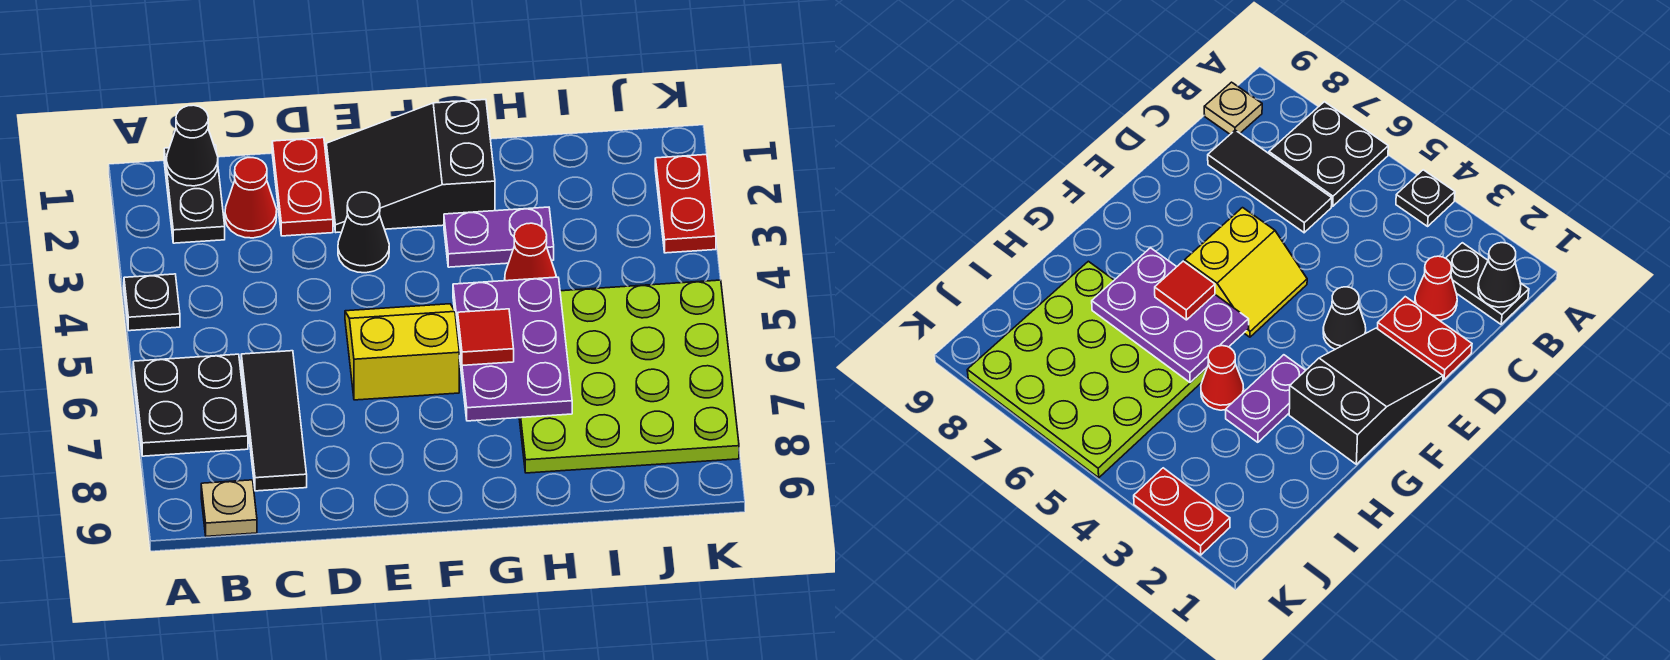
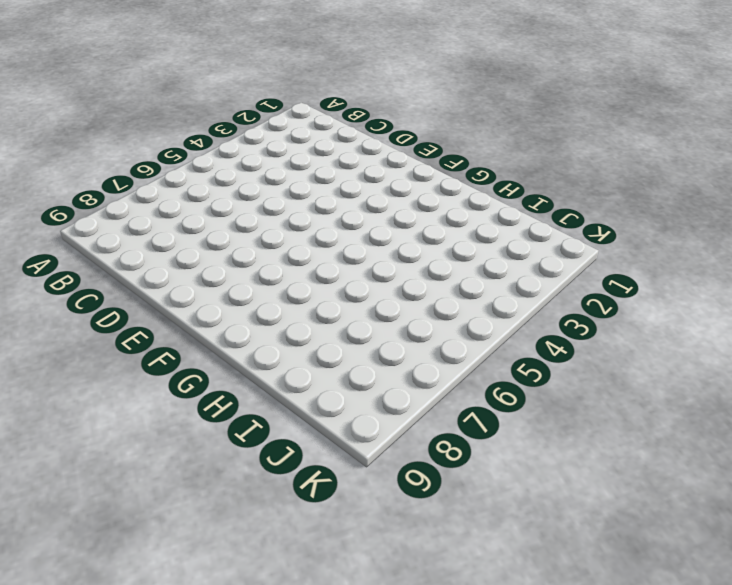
none -> black plate A4 level 1
none -> black plate A6:B7 level 1
none -> black plate B1:B2 level 1

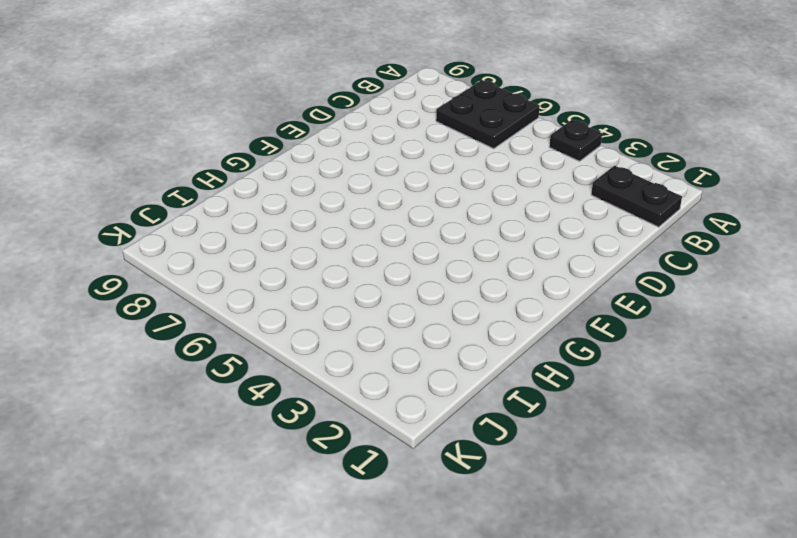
none -> tan plate B9 level 1
none -> red cone C2 level 1
none -> black tile C6:C8 level 1

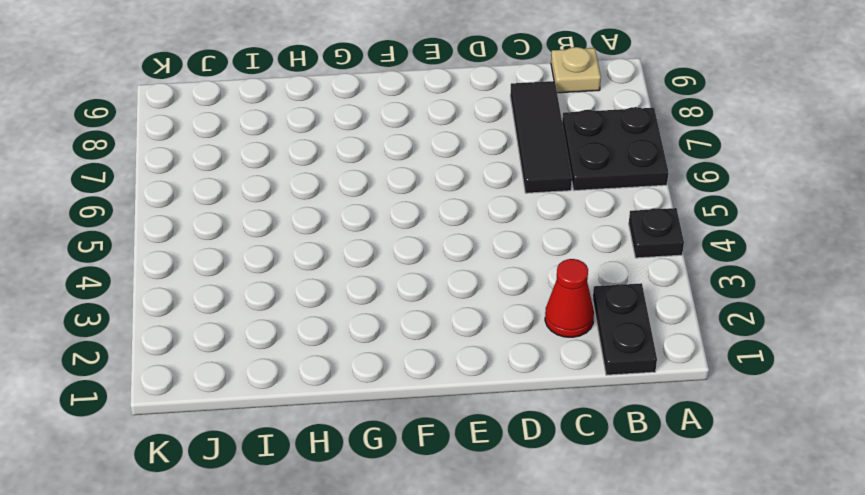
none -> red plate D1:D2 level 1
none -> black slope E1:G2 level 1 top G
none -> black cone E3 level 1

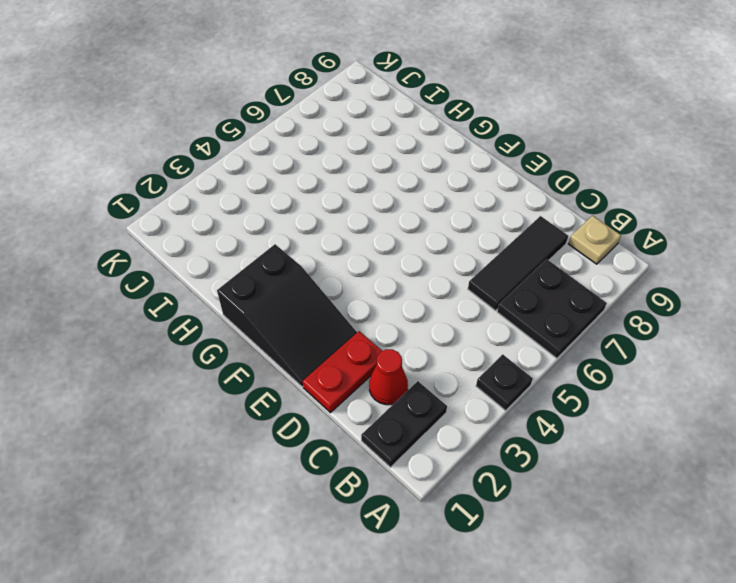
none -> black cone E3 level 1
none -> yellow slope E5:F6 level 1 top 6
none -> purple plate G3:H3 level 1

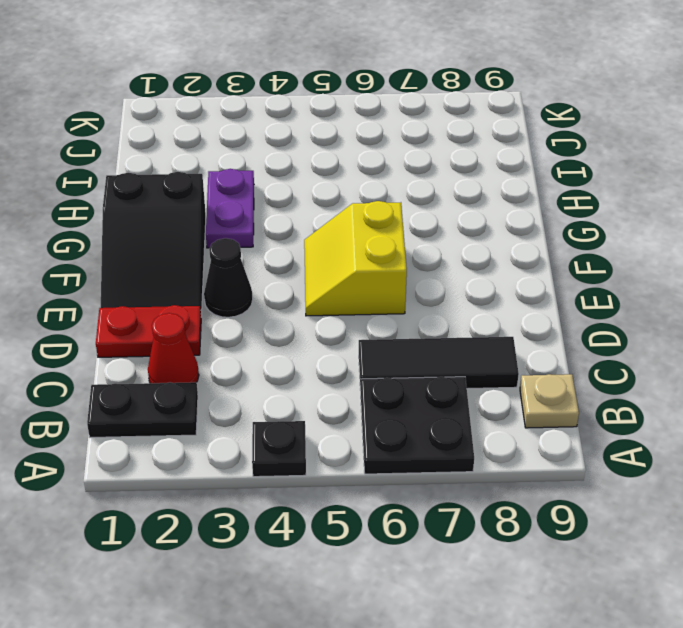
none -> red cone H4 level 1
none -> lime plate H5:K8 level 1
none -> red plate K2:K3 level 1

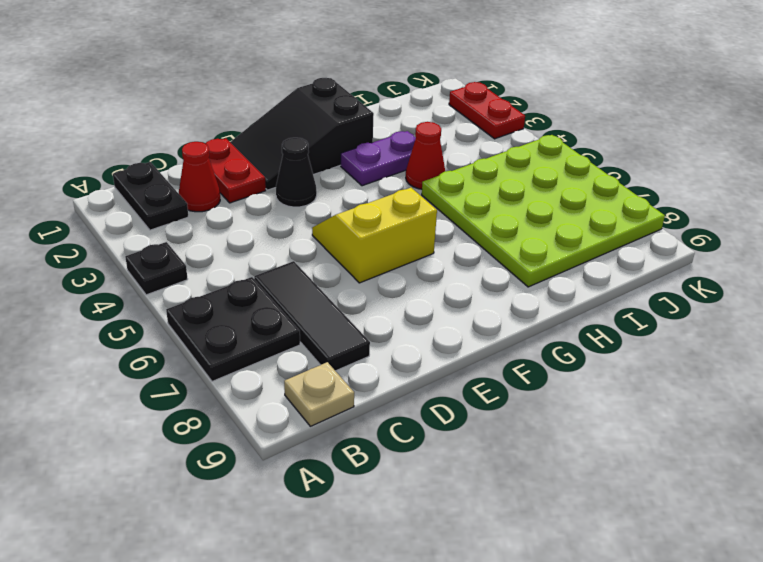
none -> black cone B1 level 2
none -> purple plate G5:H7 level 2
none -> red tile G6 level 3

